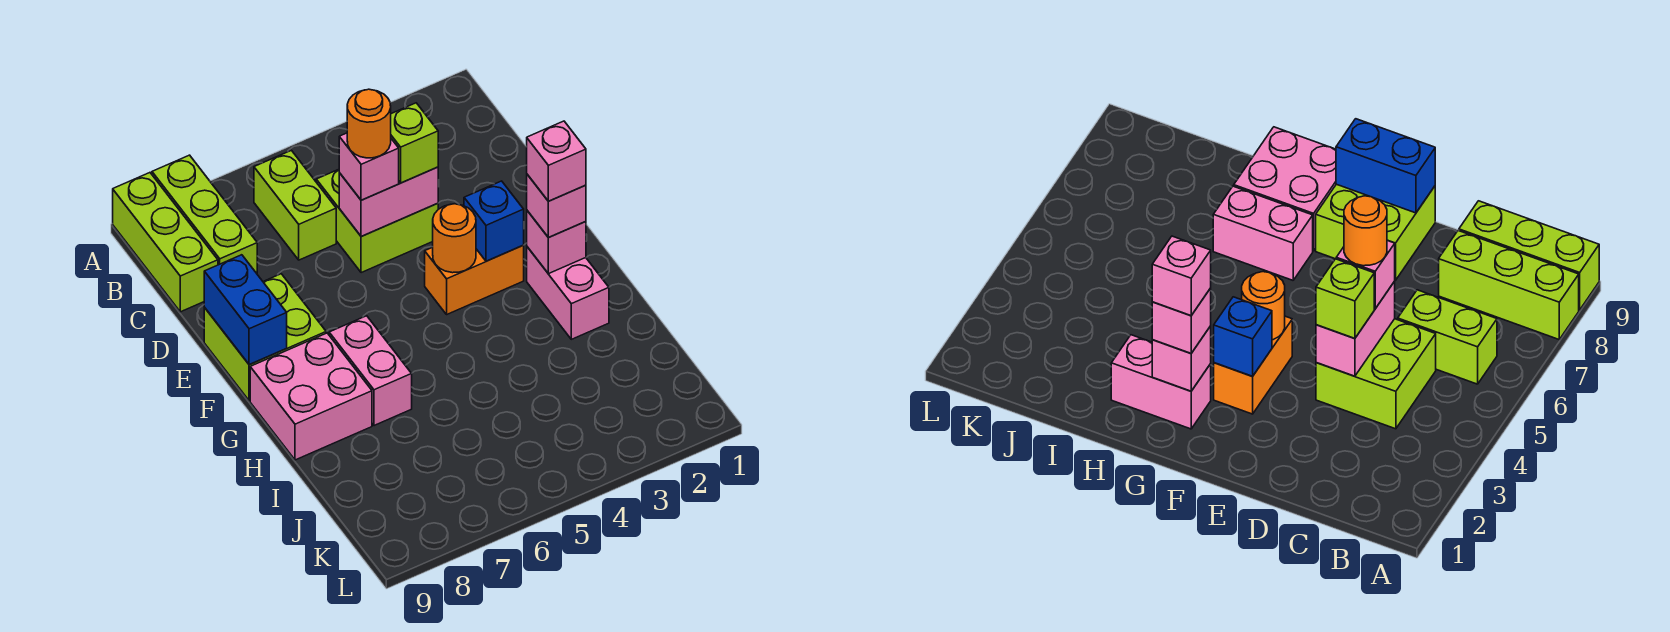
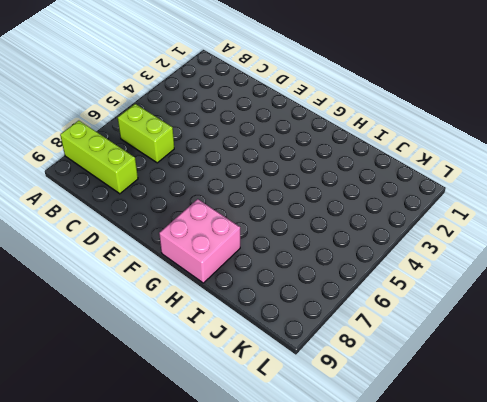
none -> lime brick A9:C9 level 1
none -> lime brick C4:D5 level 1
none -> lime brick E8:F9 level 1

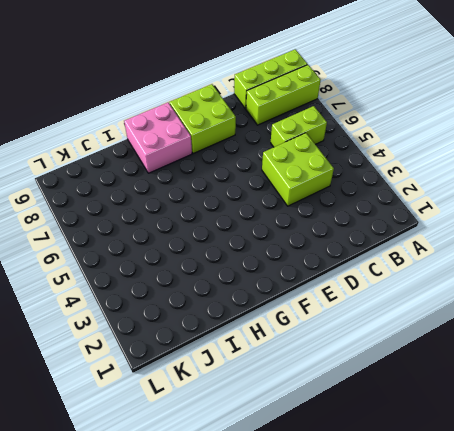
none -> orange brick F3:F4 level 1
none -> pink brick G2:H2 level 1
none -> pink brick G7:H7 level 1

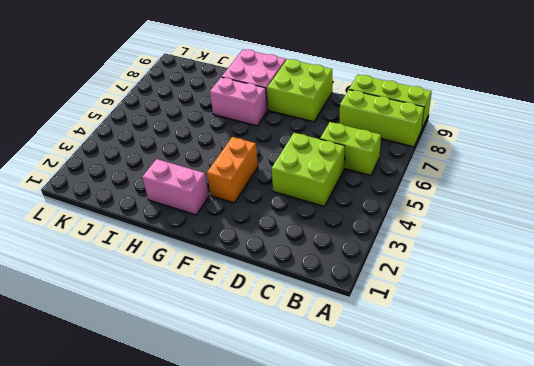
none -> pink brick D4:D5 level 2
none -> blue brick E9:F9 level 2
none -> blue brick F3 level 2

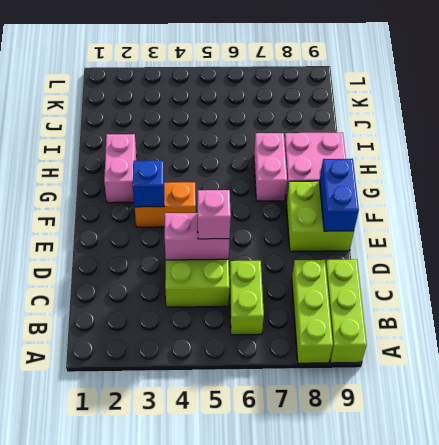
none -> orange round brick F4 level 2
none -> pink brick G2 level 2
none -> lime brick D4 level 3

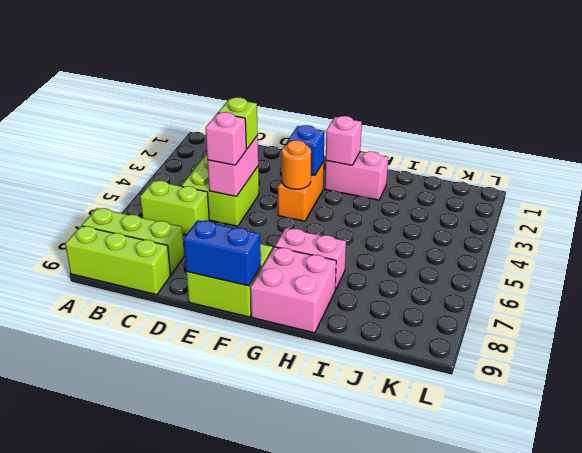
none -> pink brick G2 level 3
none -> orange round brick D5 level 4
none -> pink brick G2 level 4

